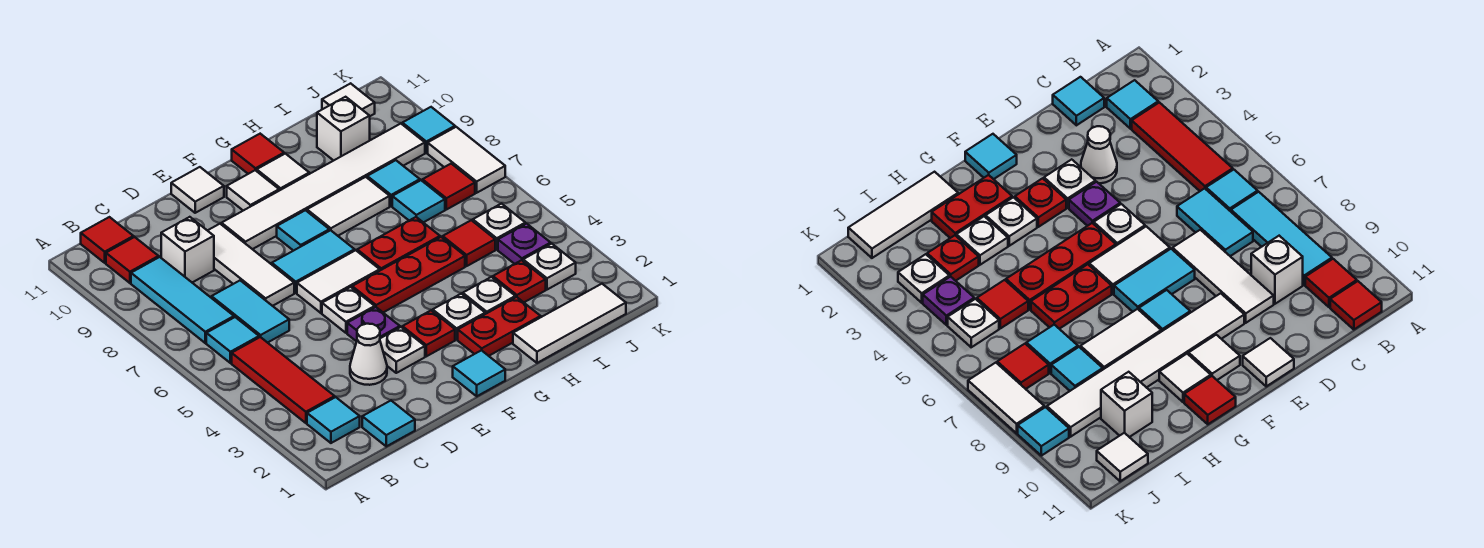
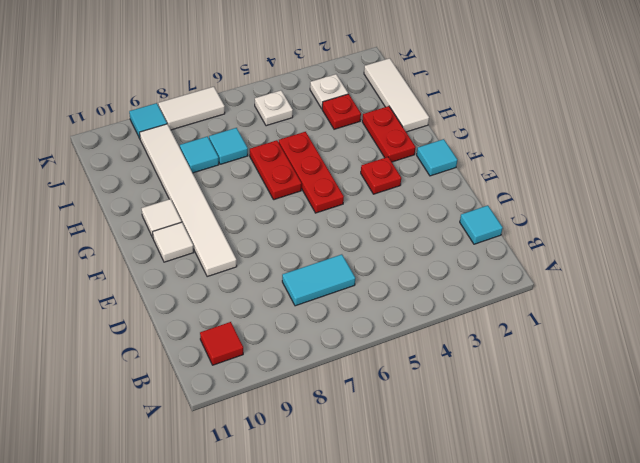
none -> cyan tile B2 level 1
none -> red tile B3:B5 level 1
none -> cyan tile B6 level 1
none -> cyan tile B7:B9 level 1

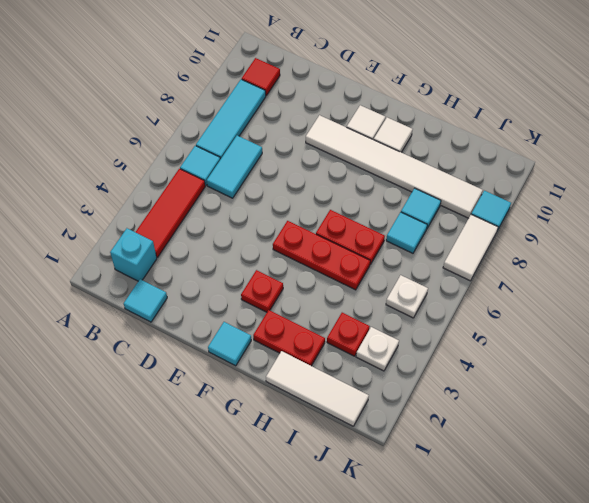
cyan brick B2 level 1 -> cyan tile B2 level 1
none -> red tile B11 level 1
none -> white brick C9 level 1
none -> white cone D3 level 1
none -> white tile D7:D9 level 1

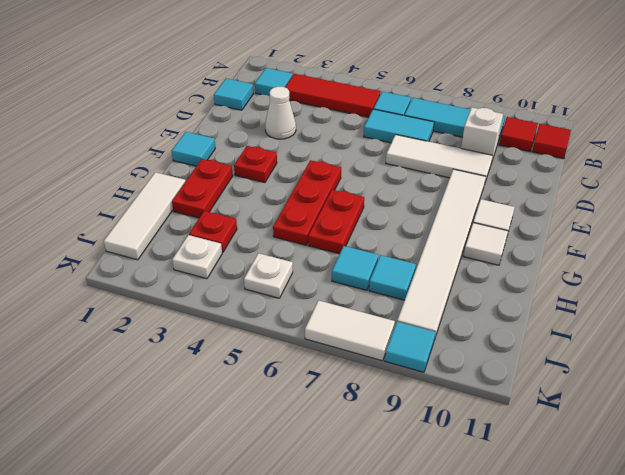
none -> white plate E3 level 1
none -> purple plate E4 level 1
none -> white plate E5 level 1
none -> white tile E6:F6 level 1

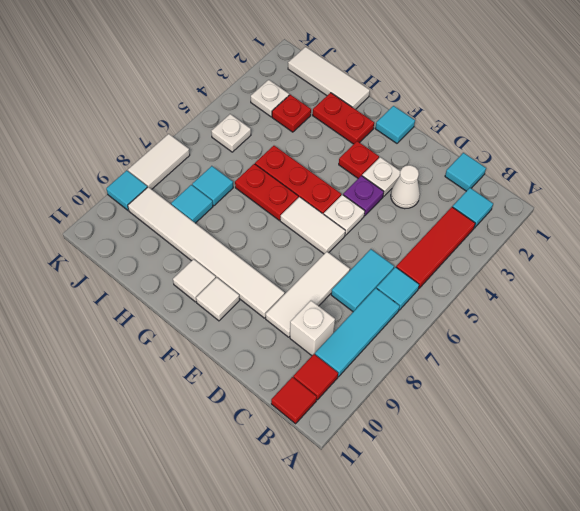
none -> cyan tile E7:F7 level 1
none -> white tile E11 level 1
none -> cyan tile F8 level 1
none -> white plate G3 level 1

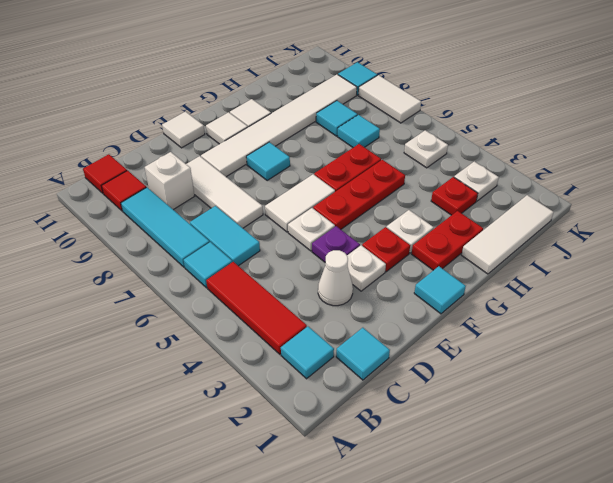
none -> cyan tile E7:F7 level 1
none -> white tile G8:H8 level 1
none -> red tile G11 level 1
none -> white plate H3 level 1

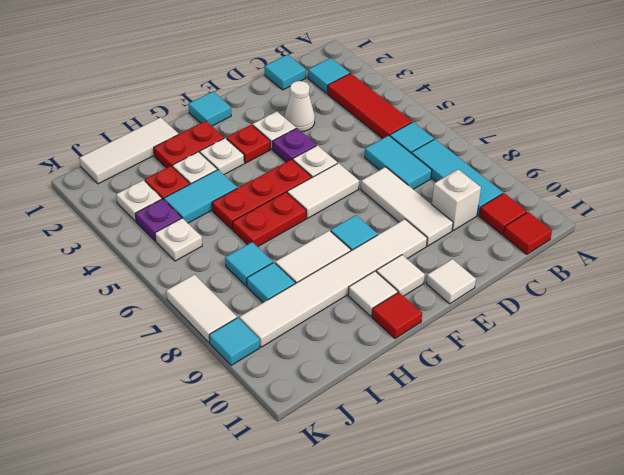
cyan tile H4:I4 level 1 -> cyan tile E7:F7 level 1
none -> red tile I5 level 1
none -> white brick I10 level 1
none -> red tile J7 level 1
none -> white tile J11 level 1

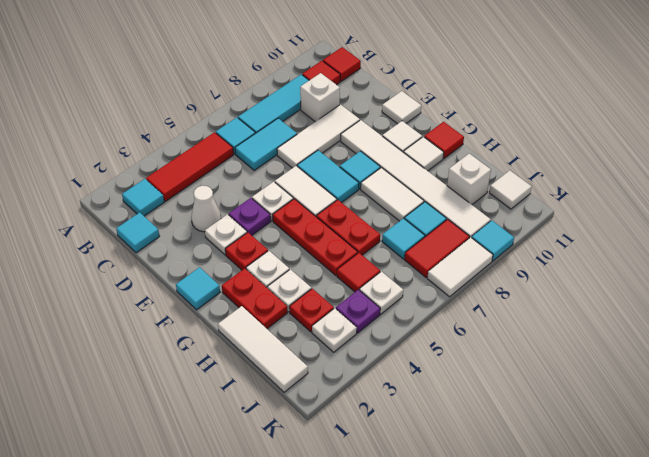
red tile J7:J8 level 1 -> red tile J7 level 1

